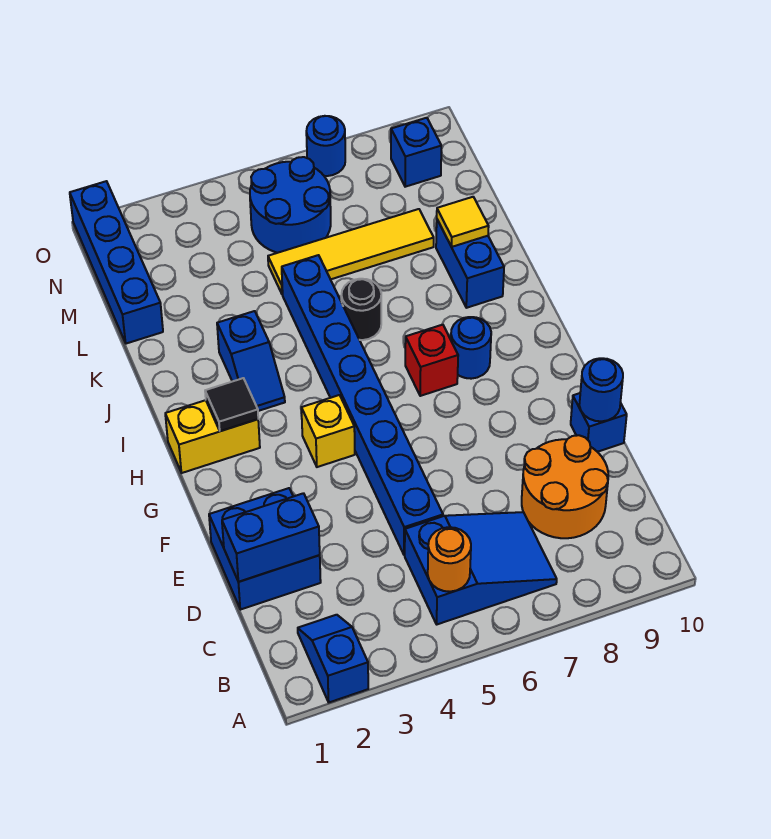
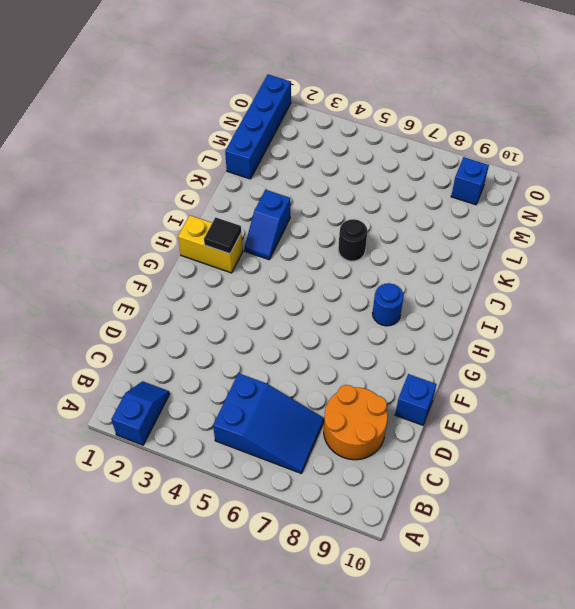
none -> blue brick D1:E2 level 1
none -> blue brick D5:K5 level 1
none -> yellow brick G4 level 1

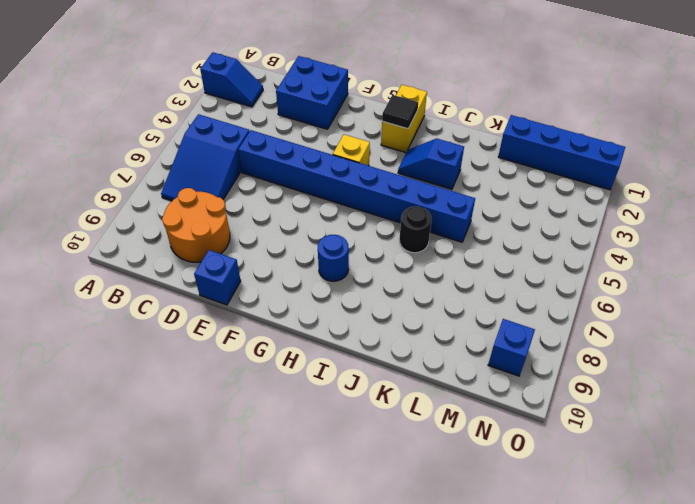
none -> red brick H7 level 1
none -> blue brick J9:K9 level 1
none -> yellow tile L5:L8 level 1

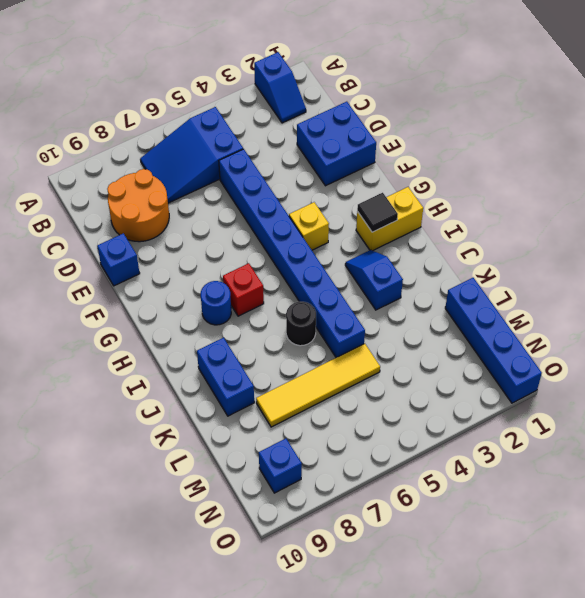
none -> blue round brick M5:N6 level 1
none -> blue round brick O7 level 1
none -> orange round brick B5 level 2

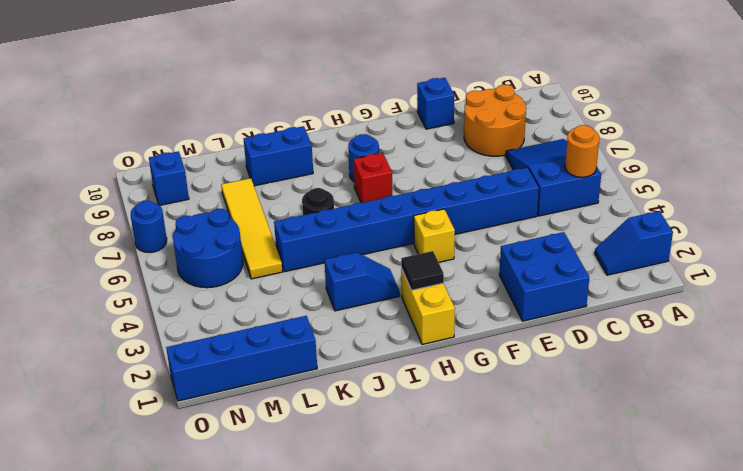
none -> blue brick D1:D2 level 2
none -> blue round brick E10 level 2
none -> yellow tile K9 level 2

